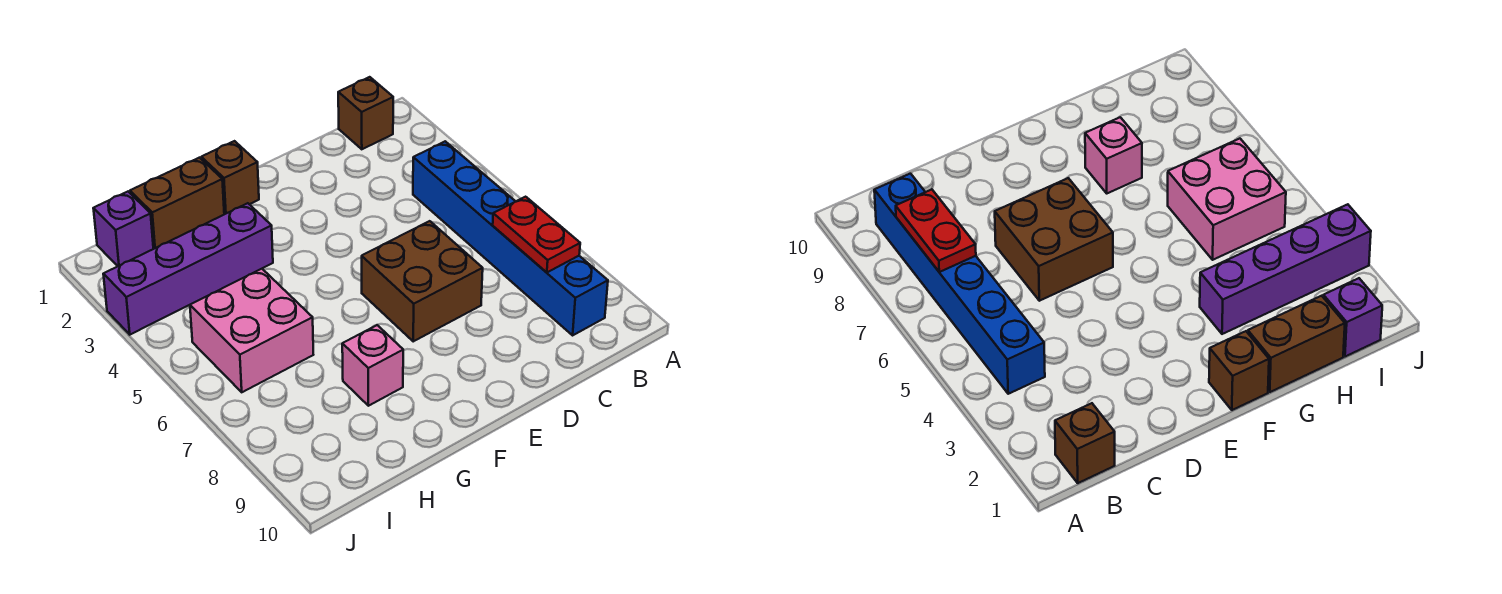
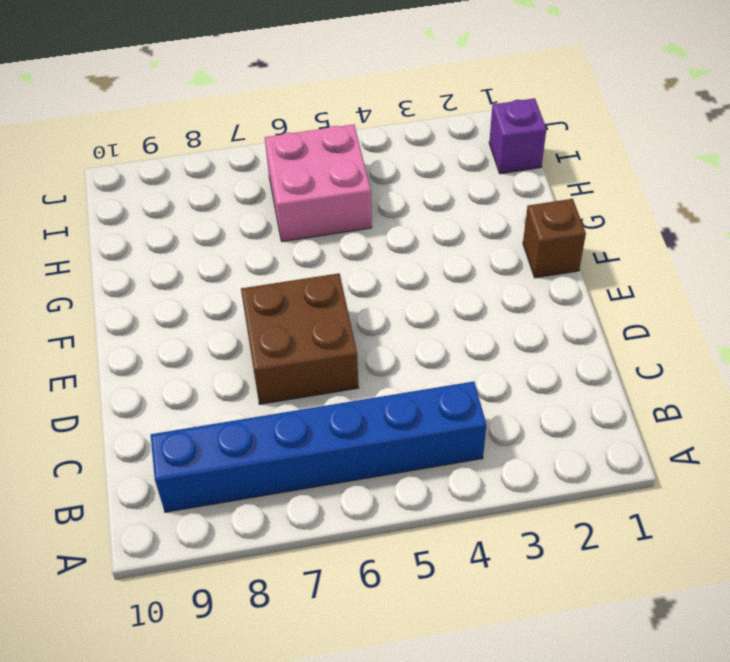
none -> brown brick B1 level 1
none -> brown brick G1:H1 level 1

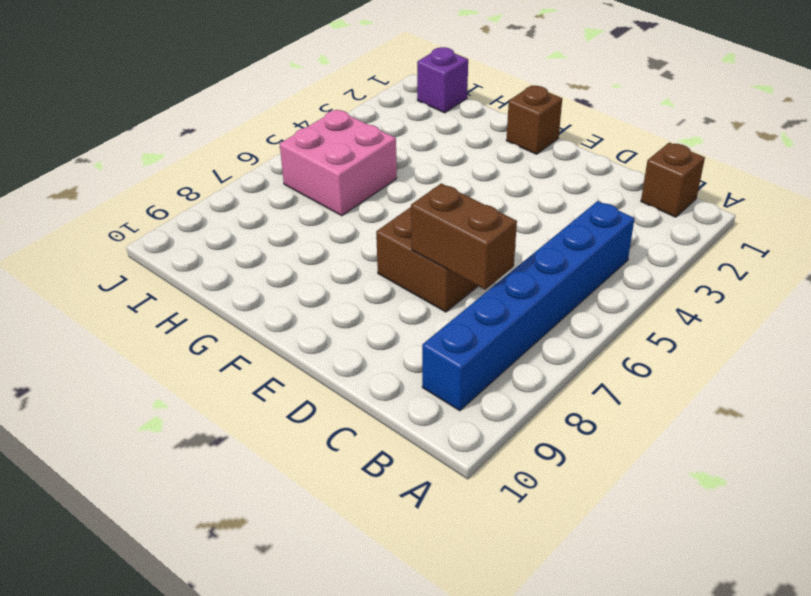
brown brick C7:D7 level 2 -> brown brick G1:H1 level 1
none -> purple brick G3:J3 level 1
none -> pink brick G8 level 1

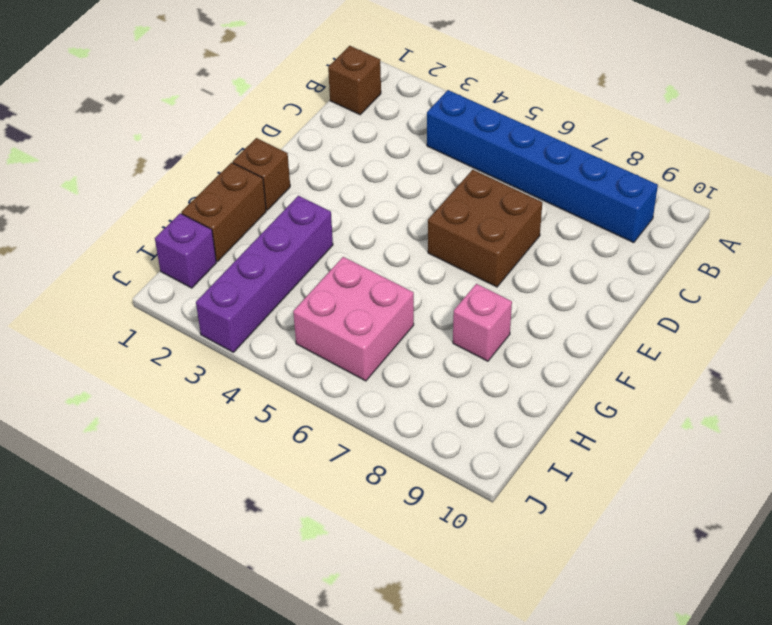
none -> red plate B7:B8 level 2

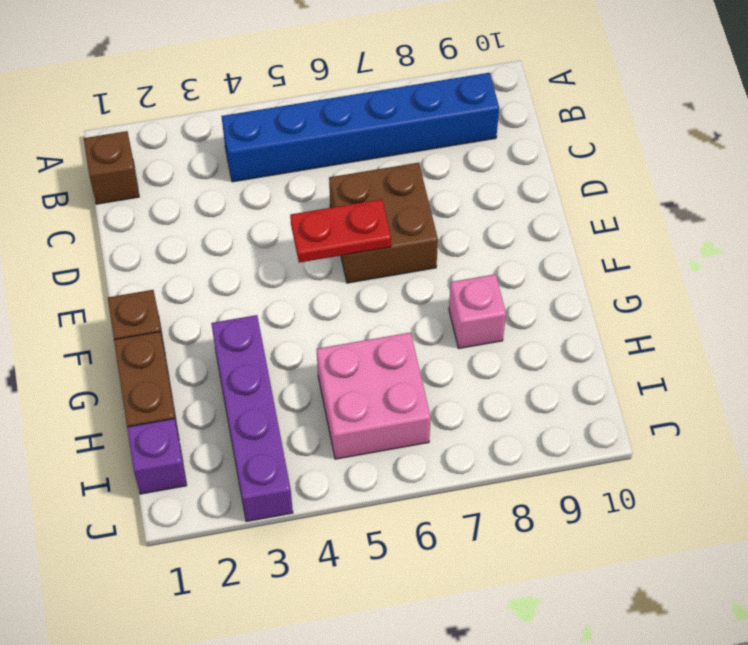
red plate E5:E6 level 2 -> red plate B7:B8 level 2

